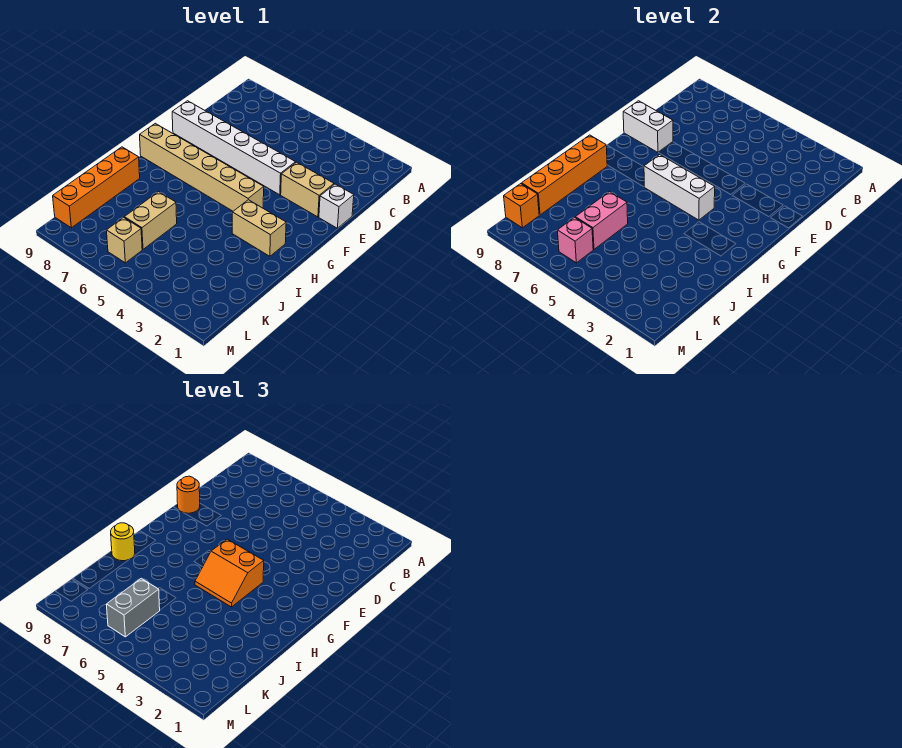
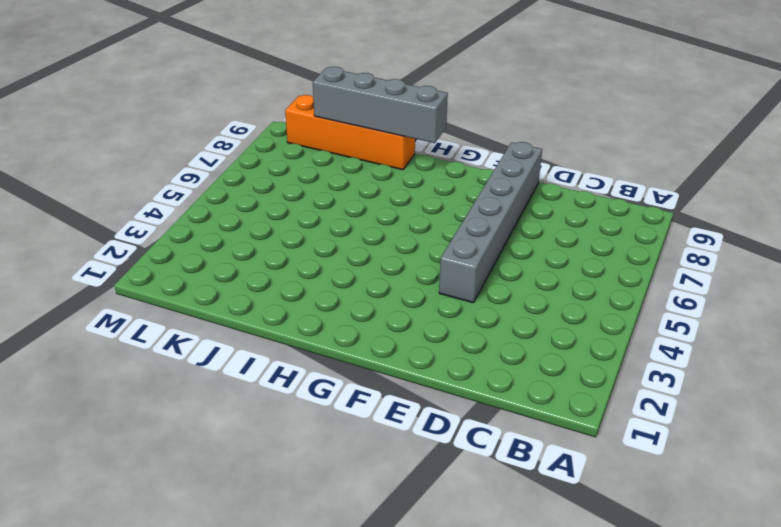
grey brick E4:E9 level 1 -> white brick E4:E9 level 1
grey brick H9:K9 level 2 -> orange brick H9:K9 level 2
none -> white brick E1 level 1
none -> tan brick E2:E3 level 1
none -> tan brick G4:G9 level 1

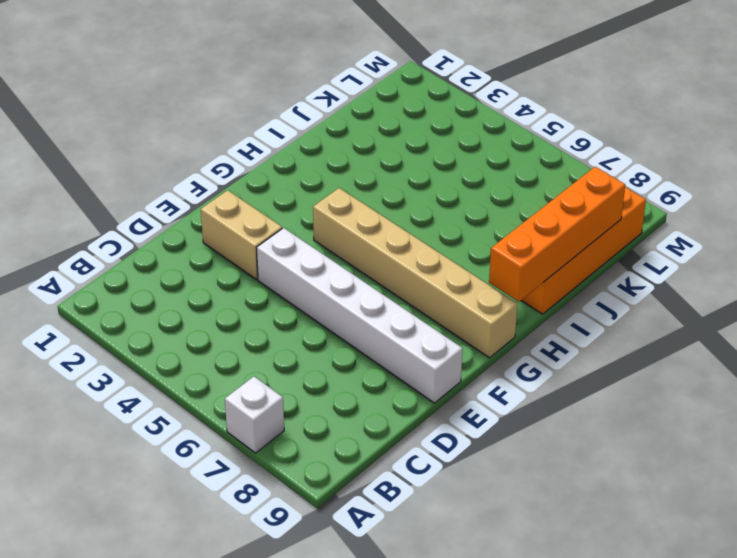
white brick A7 level 1 -> white brick E1 level 1
none -> tan brick H2:H3 level 1
none -> tan brick J6:K6 level 1
none -> tan brick L6 level 1

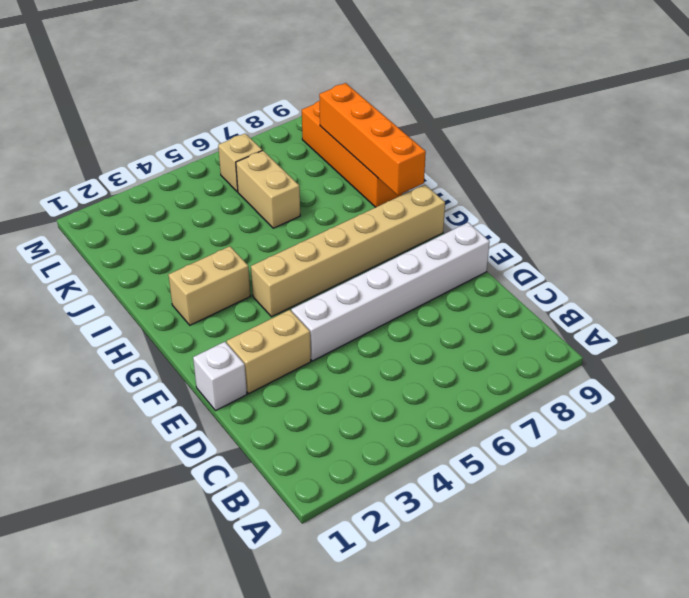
none -> white brick E8:E9 level 2
none -> white brick G4:G6 level 2
none -> pink brick J6:K6 level 2

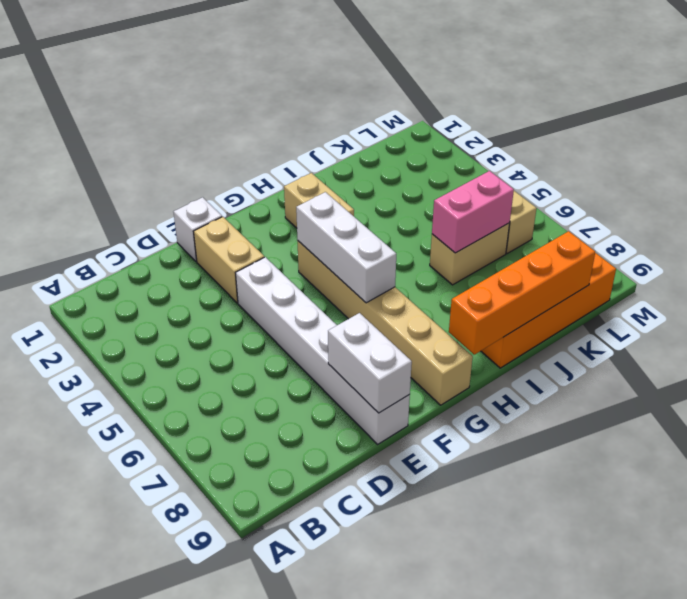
none -> pink brick L6 level 2
none -> orange brick L9 level 2
none -> orange round brick E9 level 3

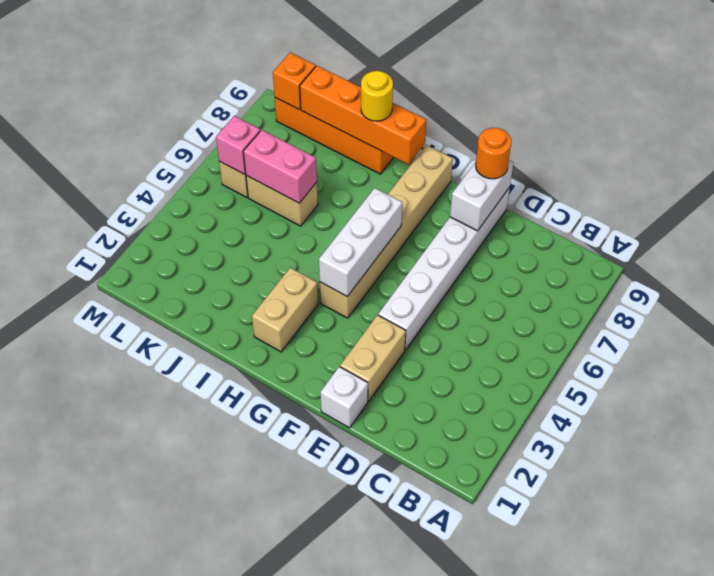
none -> orange slope G4:H5 level 3 top G
none -> grey brick K6:L6 level 3

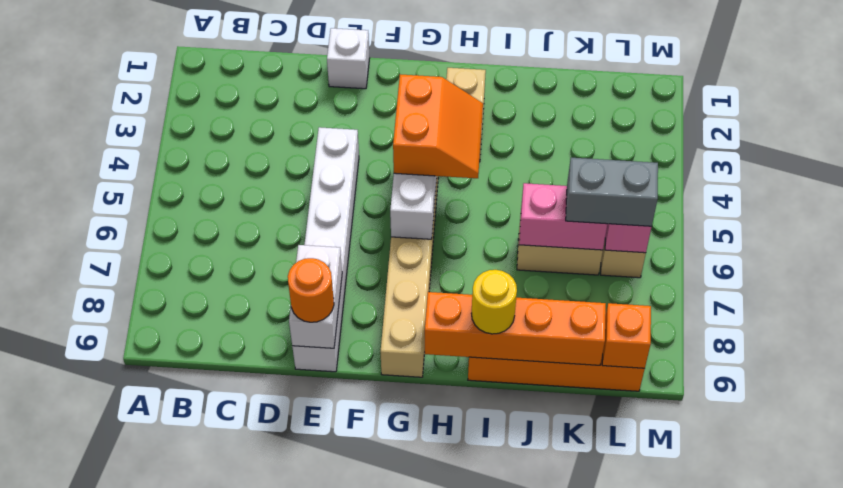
none -> tan brick E2:E3 level 1

